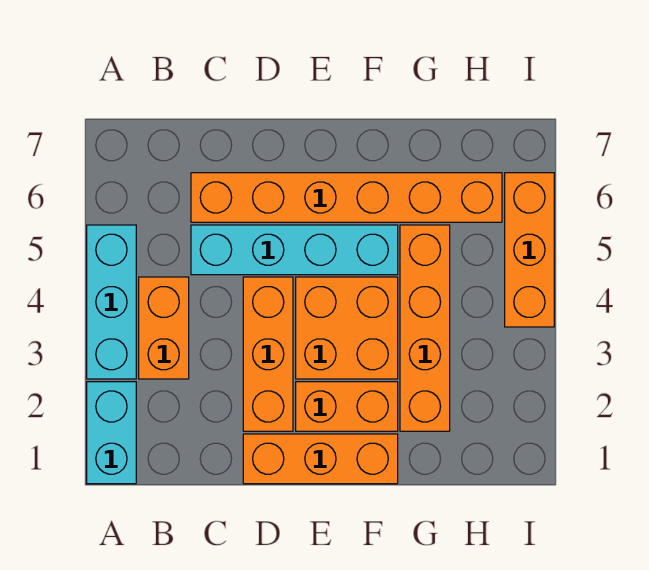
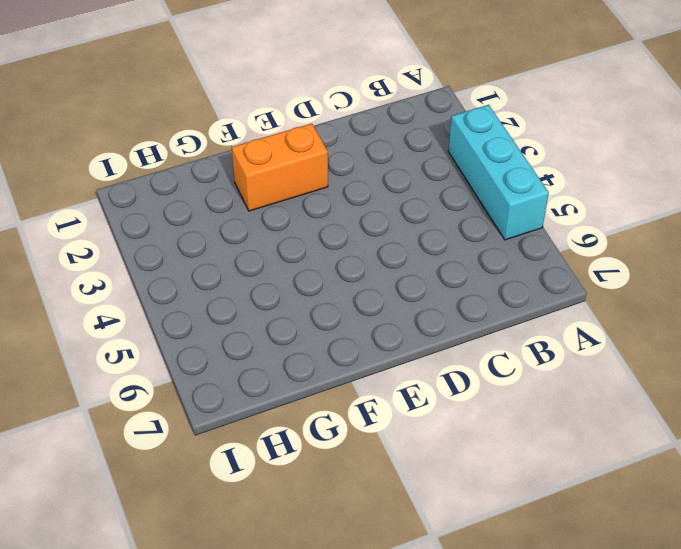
none -> cyan brick A1:A2 level 1
none -> orange brick B3:B4 level 1

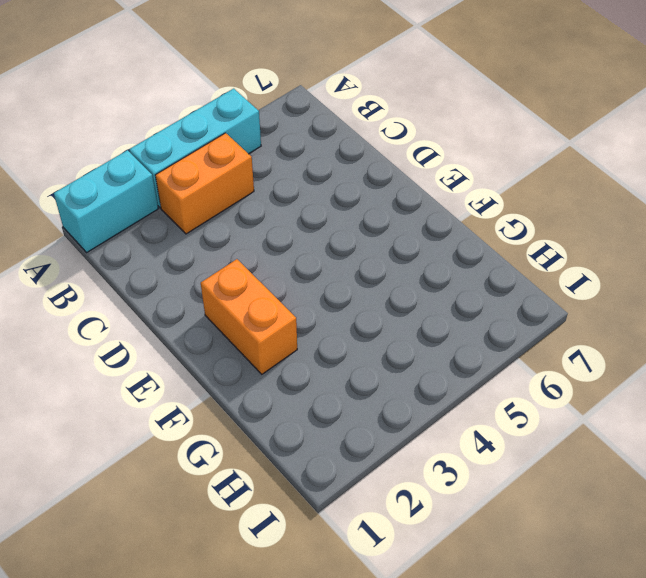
none -> cyan brick C5:F5 level 1
none -> orange brick C6:H6 level 1

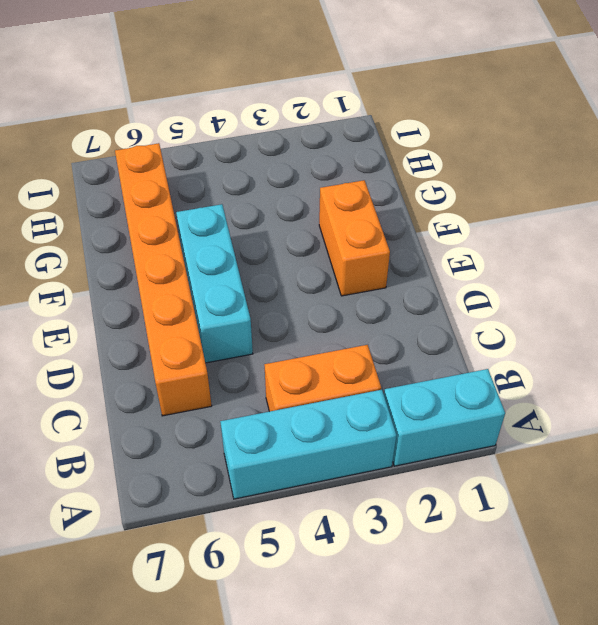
cyan brick D5:F5 level 1 -> cyan brick C5:F5 level 1
none -> orange brick D1:F1 level 1
none -> orange brick D2:D4 level 1

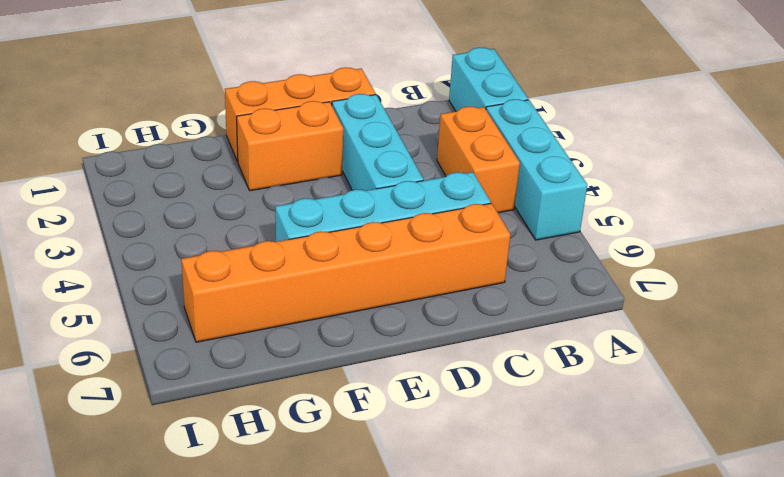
cyan brick D2:D4 level 1 -> orange brick D2:D4 level 1
none -> orange brick E3:F4 level 1
none -> orange brick G2:G5 level 1

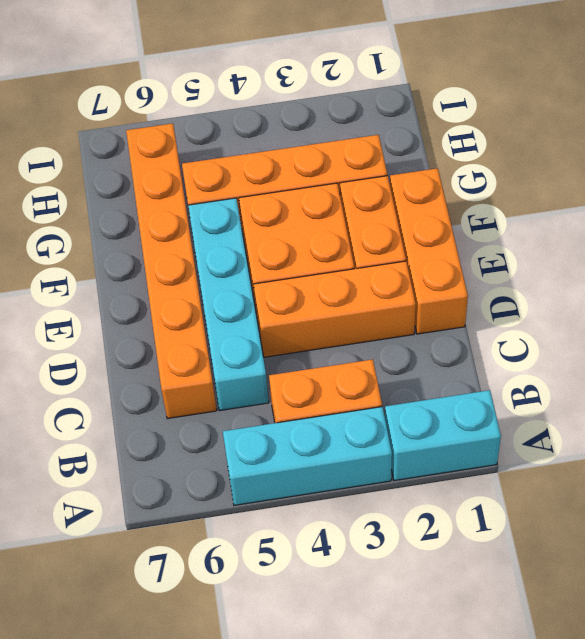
none -> orange brick I4:I6 level 1

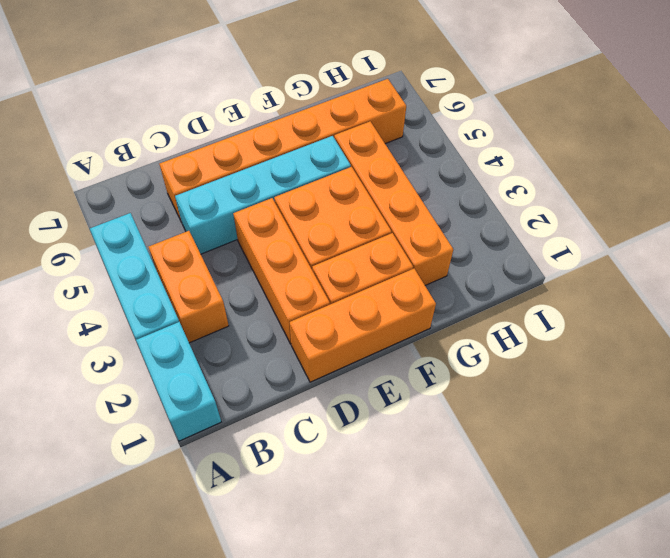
none -> orange brick I4:I6 level 1

